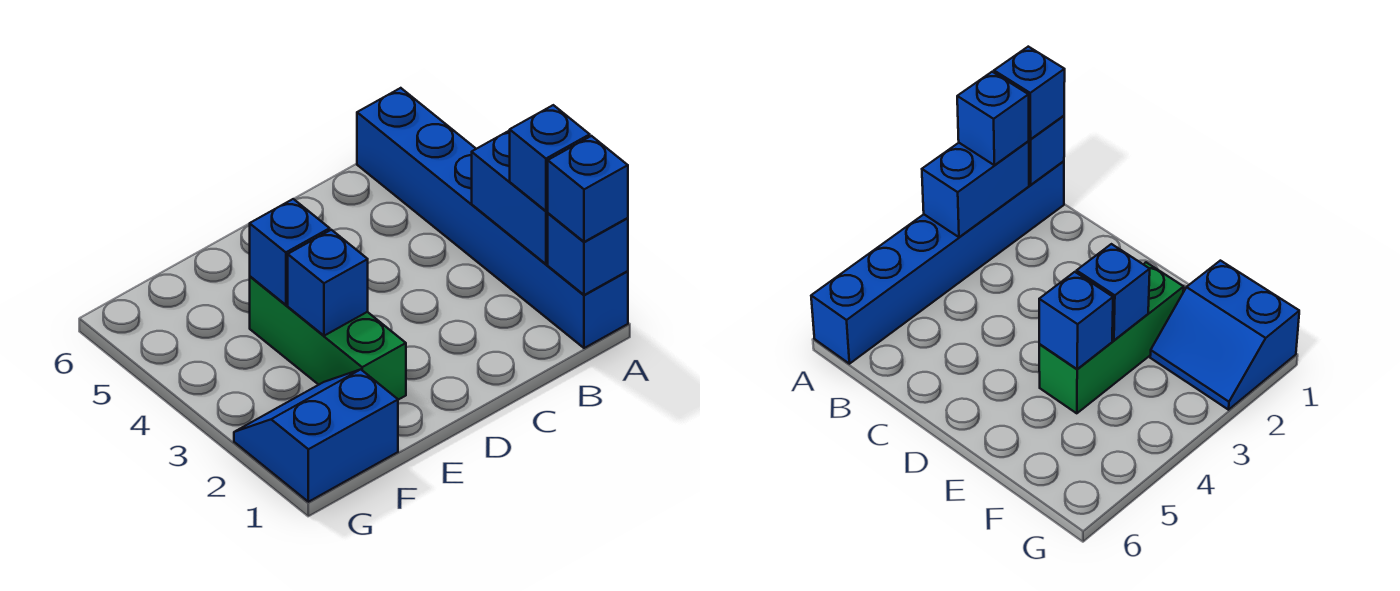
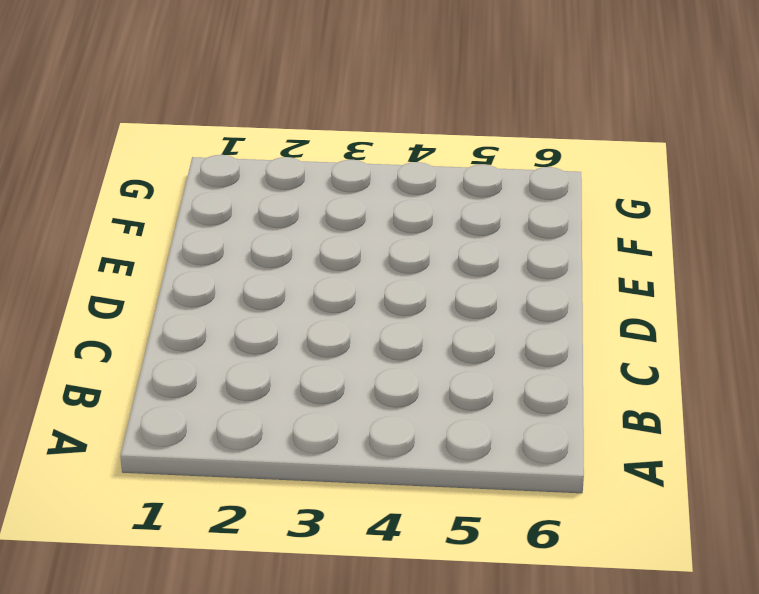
none -> blue brick A1:A6 level 1
none -> green brick E2:E4 level 1

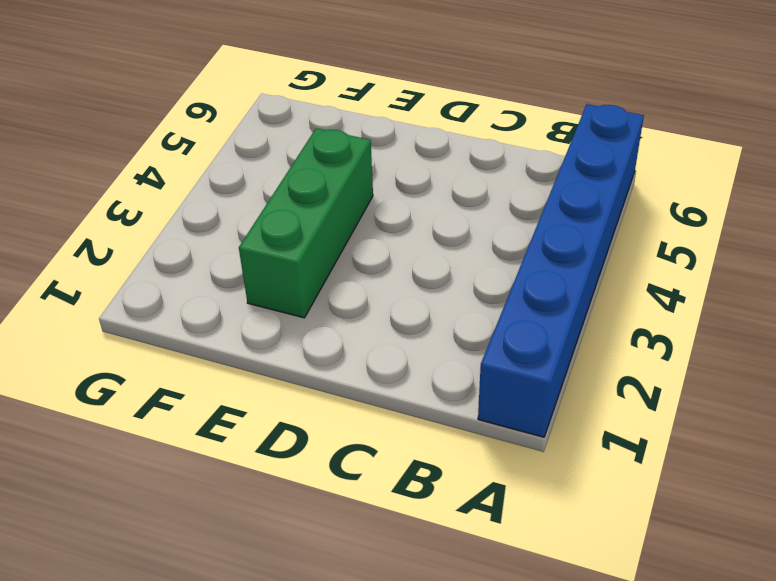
none -> blue slope F1:G2 level 1 top 1
none -> blue brick A1 level 2

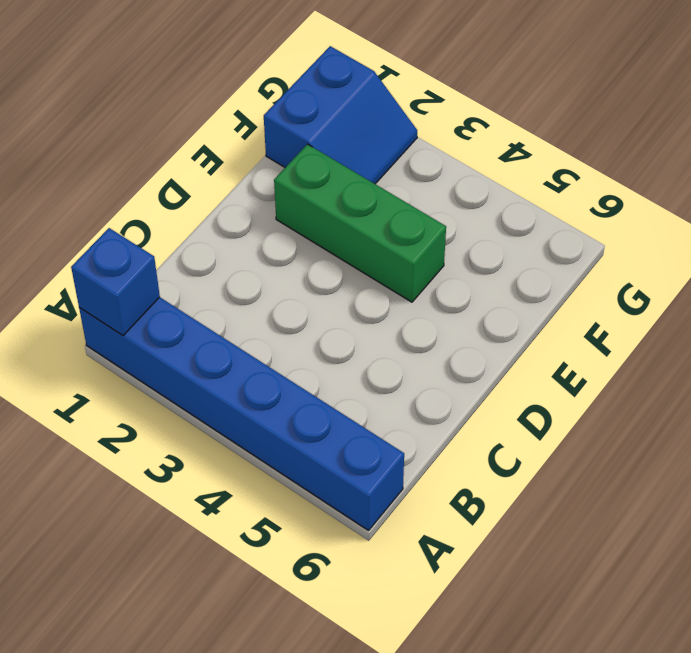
none -> blue brick A2:A3 level 2
none -> blue brick E3 level 2

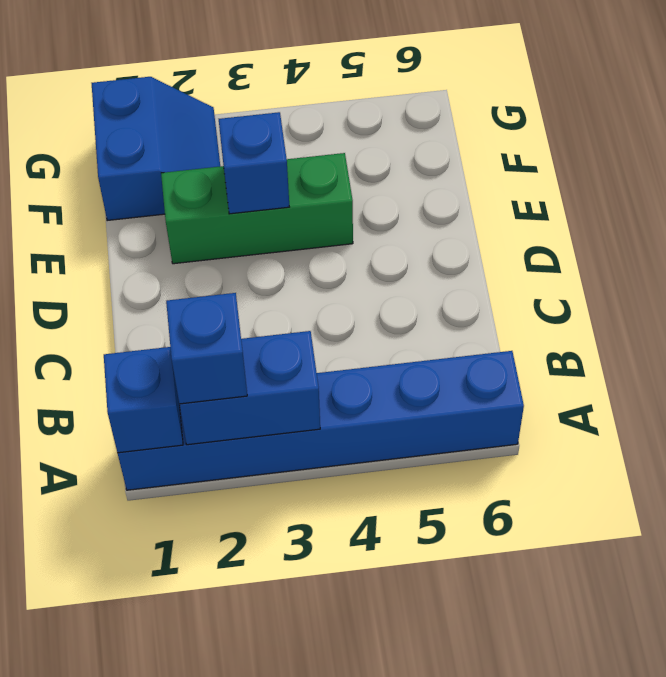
none -> blue brick E4 level 2
none -> blue brick A1 level 3

